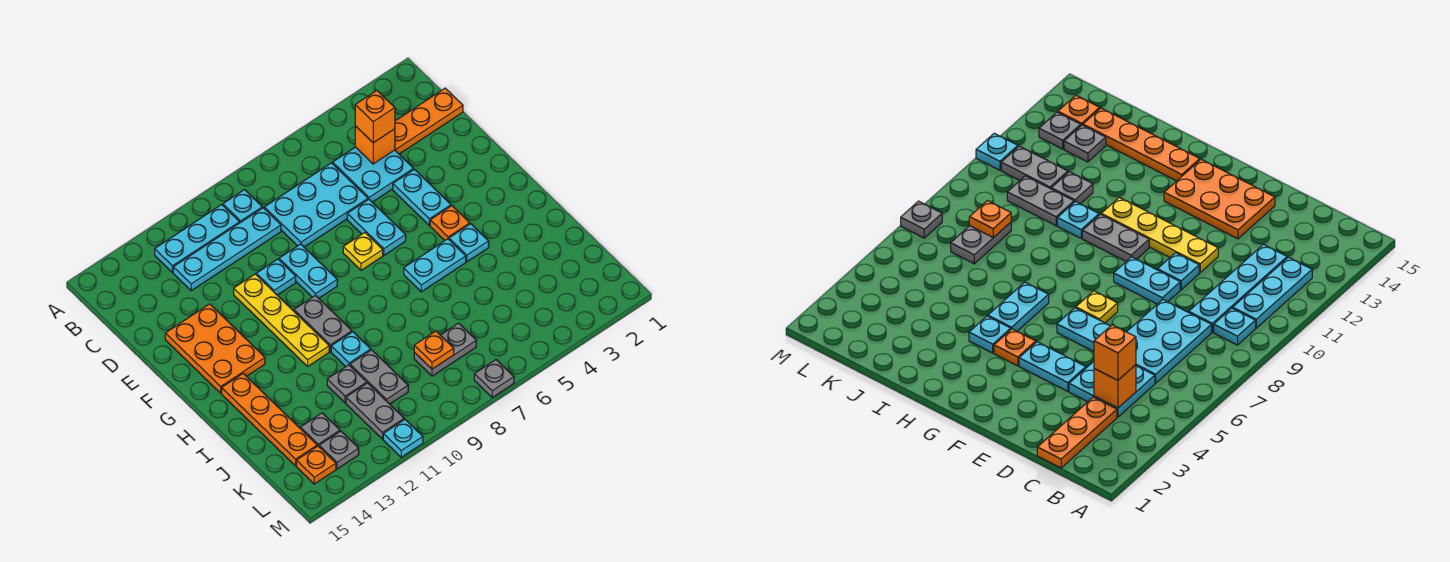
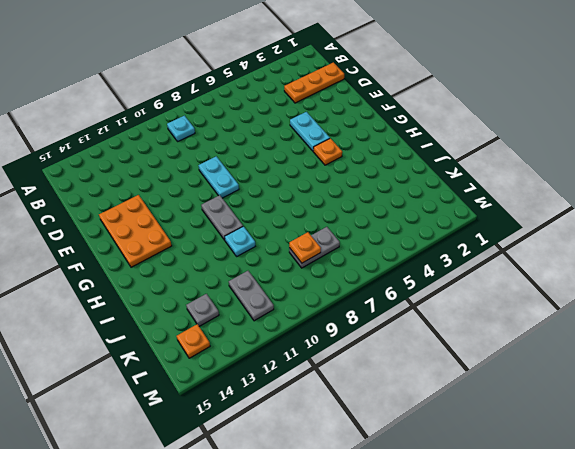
none -> cyan plate B10:B12 level 1
none -> cyan plate C4:D5 level 1
none -> cyan plate C6:D8 level 1
none -> cyan plate C9:C12 level 1

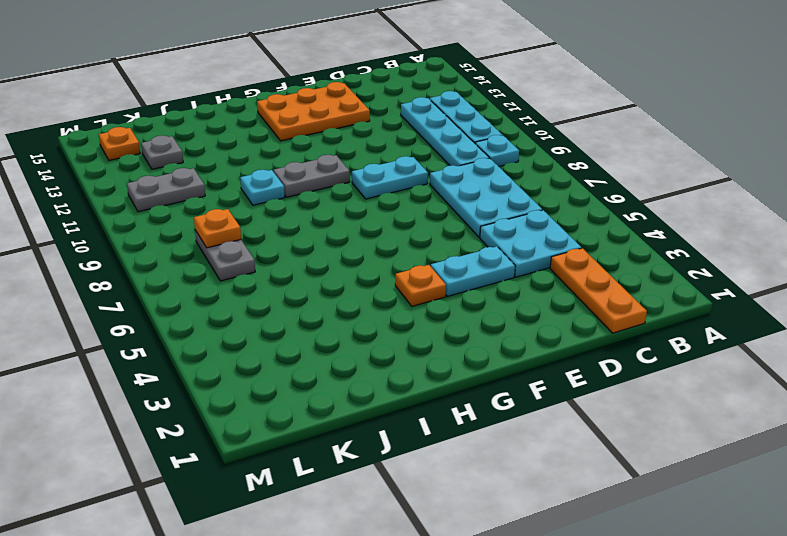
none -> cyan plate E6:F6 level 1
none -> cyan plate E10 level 1
none -> yellow plate E11:H11 level 1
none -> yellow plate F7 level 1

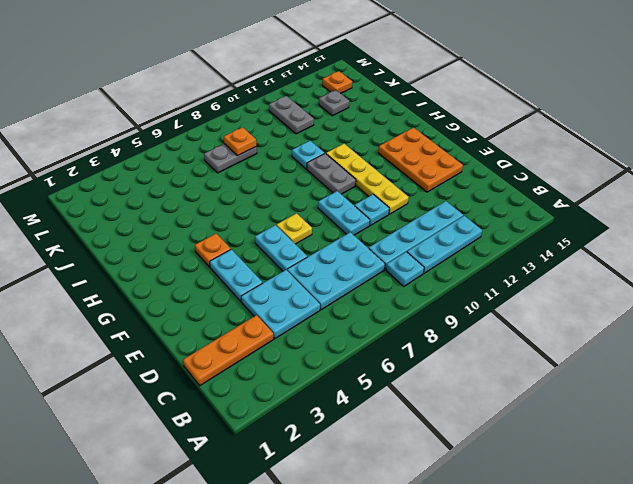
none -> cyan plate H4 level 1
none -> cyan plate H5:H6 level 1
none -> orange plate H14:K14 level 1
none -> grey plate J10:K10 level 1

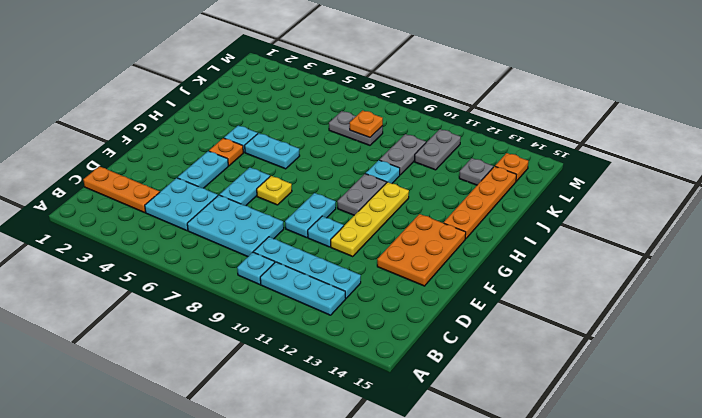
none -> grey plate J11 level 1
none -> grey plate L13 level 1
none -> grey plate M7 level 1
none -> cyan plate M11 level 1

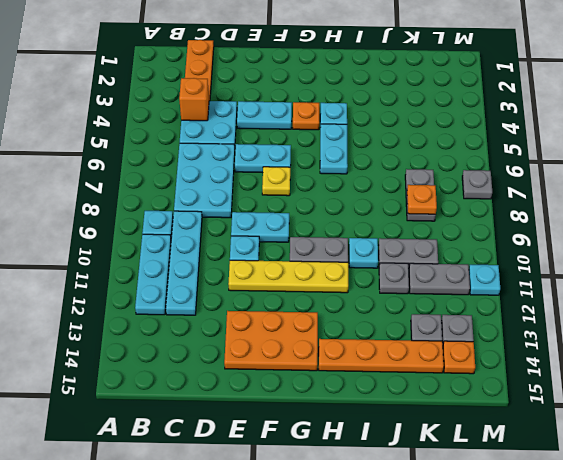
none -> orange brick C4 level 3

